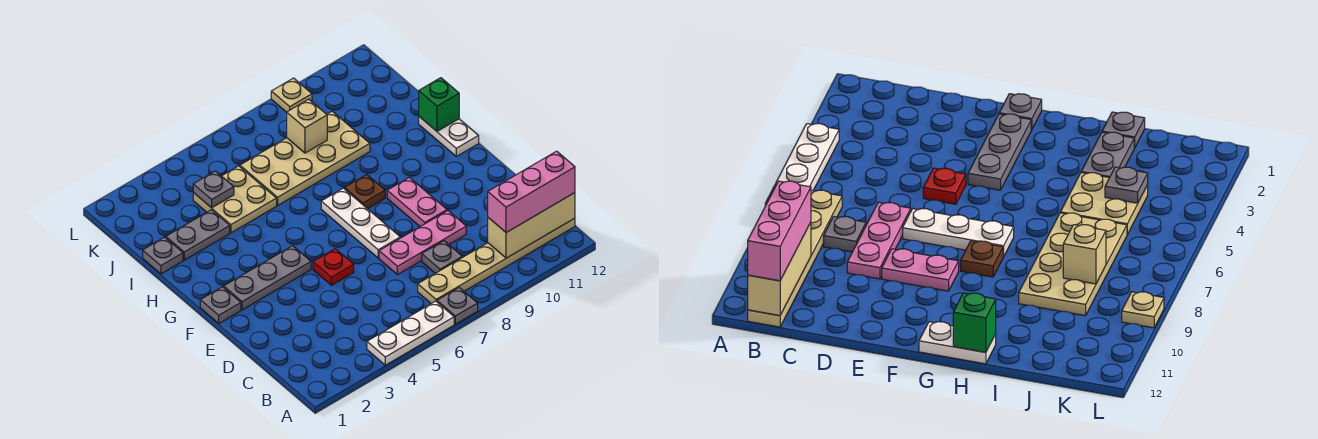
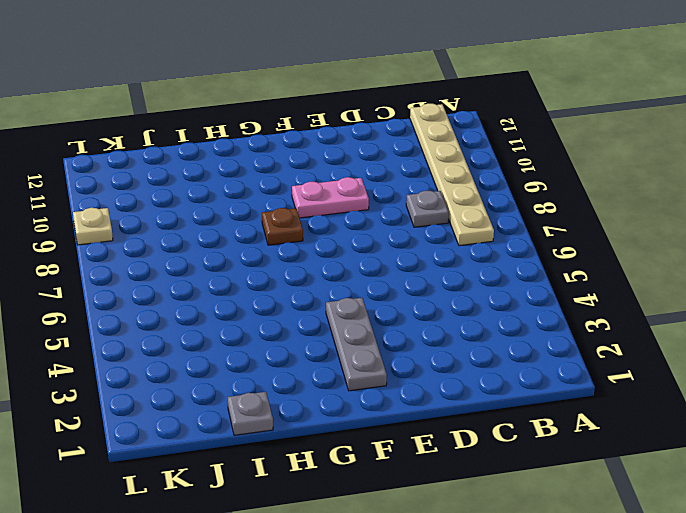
none -> white plate A4:A6 level 1
none -> grey plate A7 level 1
none -> pink plate D7:D9 level 1

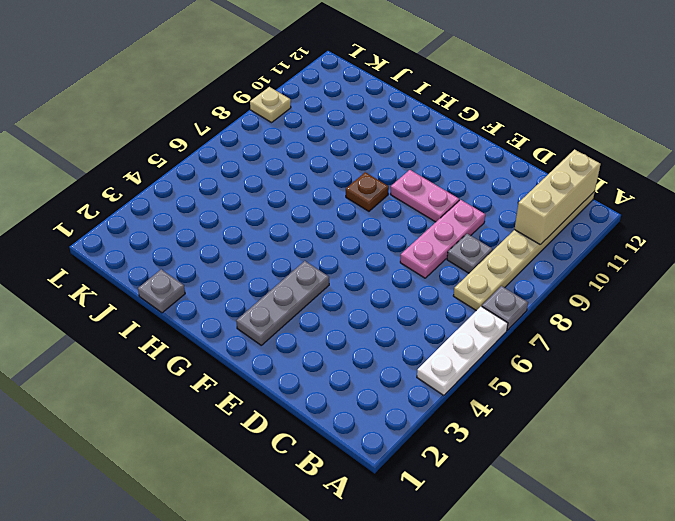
none -> red plate E5 level 1
none -> white plate E7:G7 level 1
none -> grey plate F1 level 1

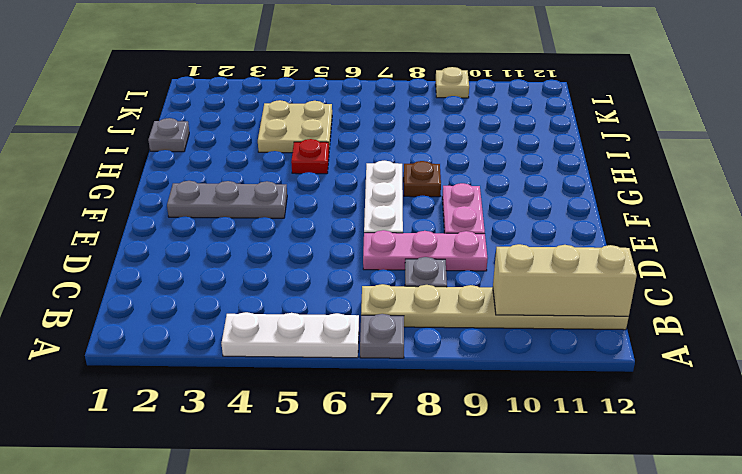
red plate H5 level 1 -> red plate E5 level 1
none -> grey plate F1 level 1
none -> white plate G12:H12 level 1
none -> grey plate I2:I3 level 1

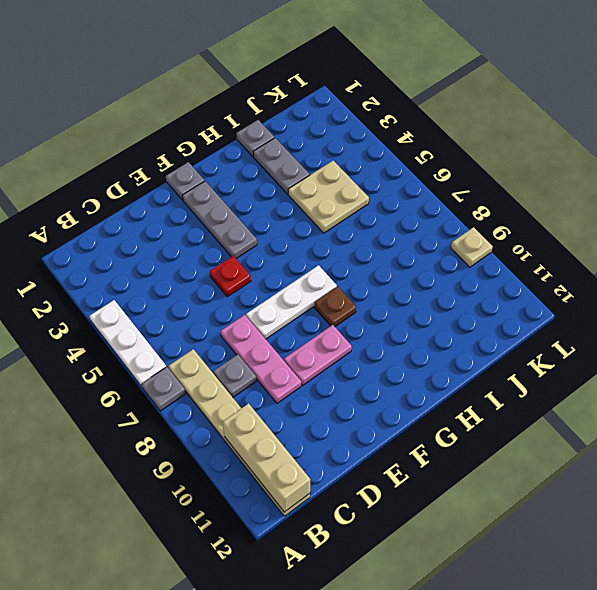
none -> white plate G12:H12 level 1
none -> tan plate I6:J9 level 1
none -> green brick H12 level 2

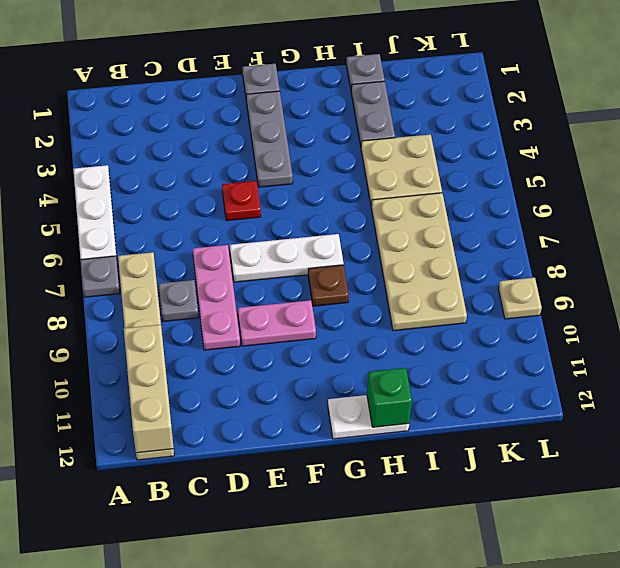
none -> grey plate J4 level 2
none -> tan brick J8 level 2
none -> pink brick B10:B12 level 3

